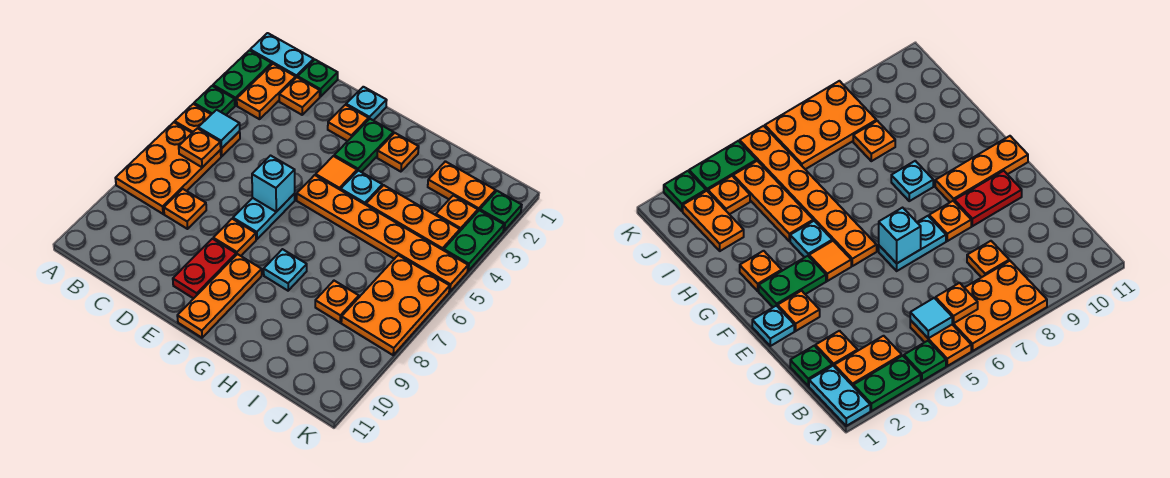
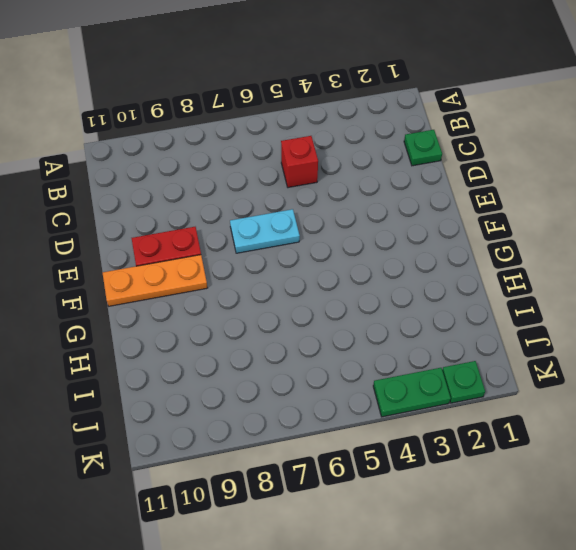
red brick C5 level 1 -> none
none -> cyan plate A1:B1 level 1
none -> green plate A2:A3 level 1
none -> green plate A4 level 1
none -> orange plate A5:B5 level 1

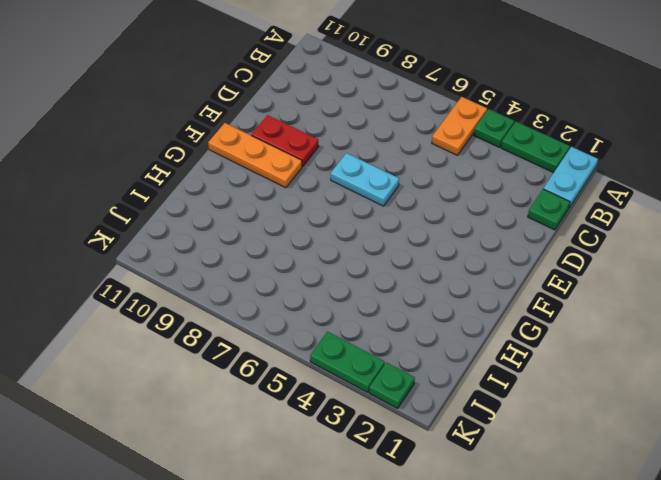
none -> orange plate A6:B8 level 1
none -> orange plate B2:B3 level 1
none -> orange plate C2 level 1
none -> orange plate C8 level 1

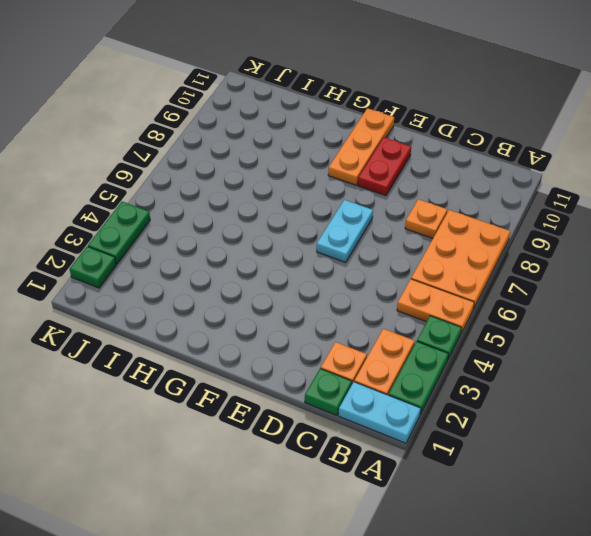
none -> cyan plate E1 level 1
none -> orange plate E2 level 1
none -> orange plate E8 level 1
none -> green plate F2:F3 level 1

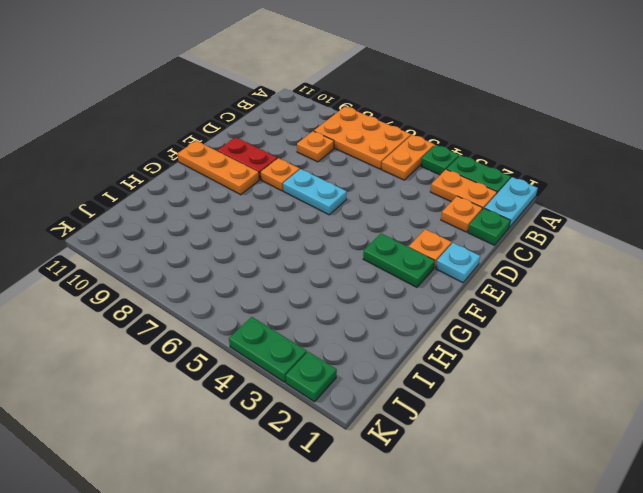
none -> orange tile F4 level 1
none -> orange plate F5:K5 level 1
none -> orange plate G2 level 1
none -> cyan plate G4 level 1

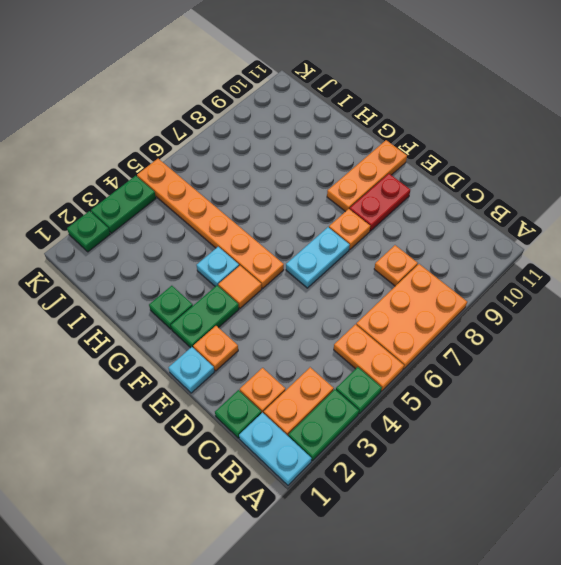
green plate G2 level 1 -> orange plate G2 level 1
none -> cyan plate G8 level 1
none -> orange plate H4:J4 level 1
none -> orange plate I2:J2 level 1
none -> orange plate I8 level 1

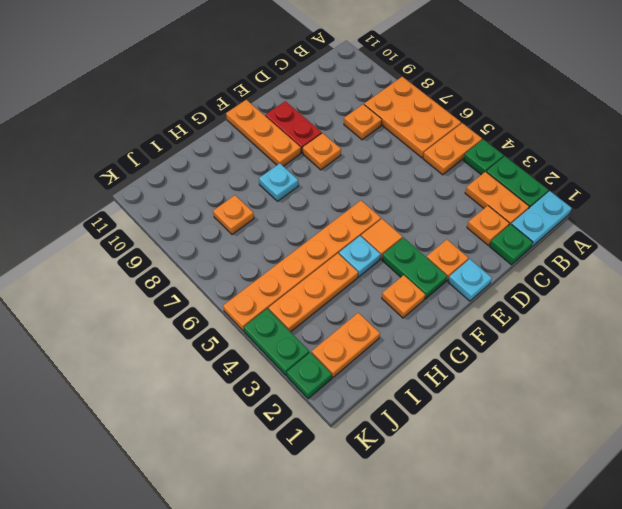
none -> cyan plate E6:E7 level 1
none -> orange plate J3 level 1
none -> orange plate J6:K8 level 1
none -> cyan tile B5 level 2

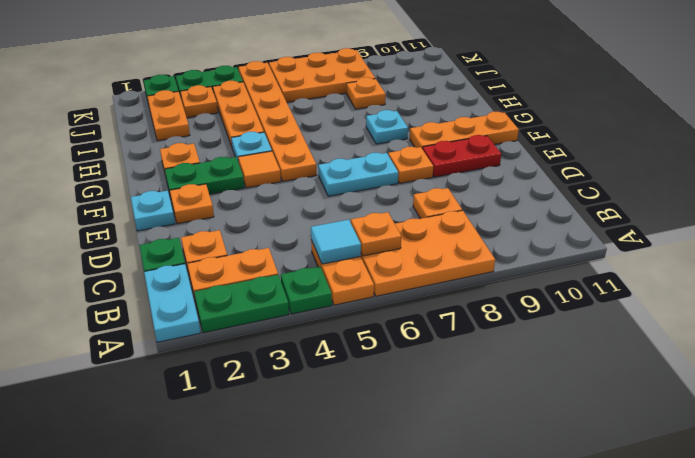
none -> cyan brick E6 level 2

